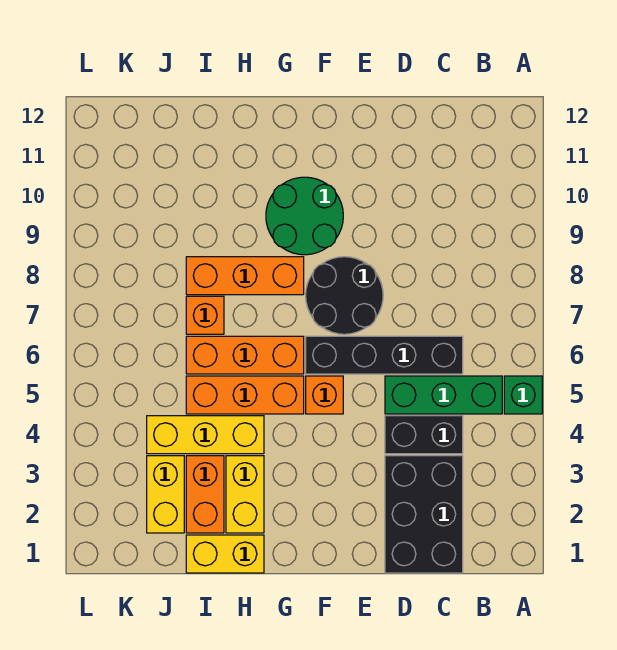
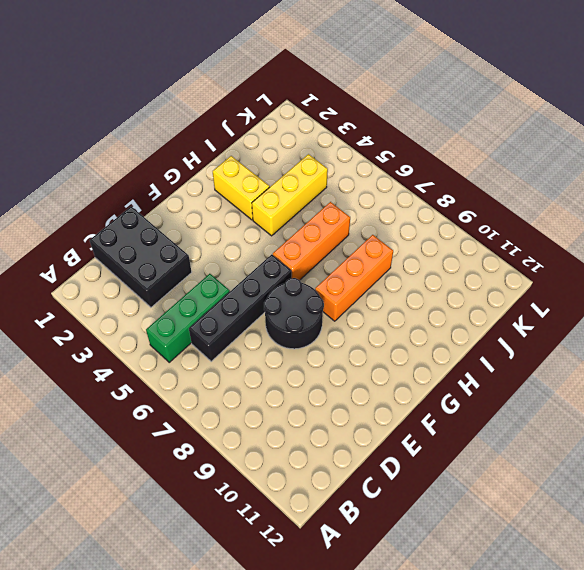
none -> green brick A5 level 1
none -> black brick C4:D4 level 1
none -> orange brick F5 level 1

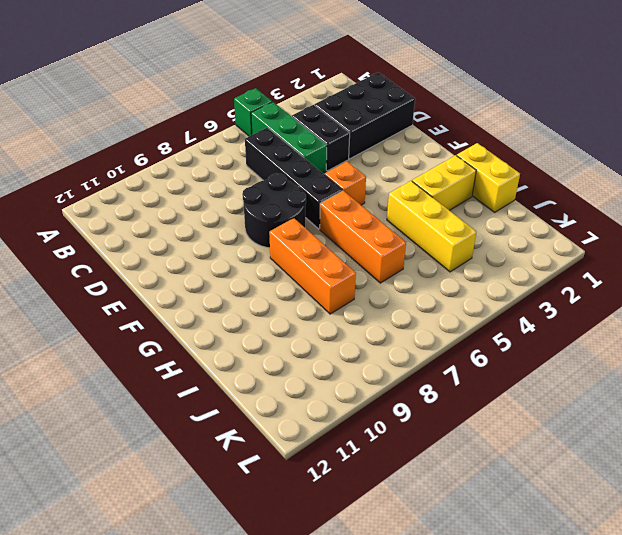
none -> green round brick F9:G10 level 1
none -> orange brick G5:I5 level 1
none -> orange brick I2:I3 level 1

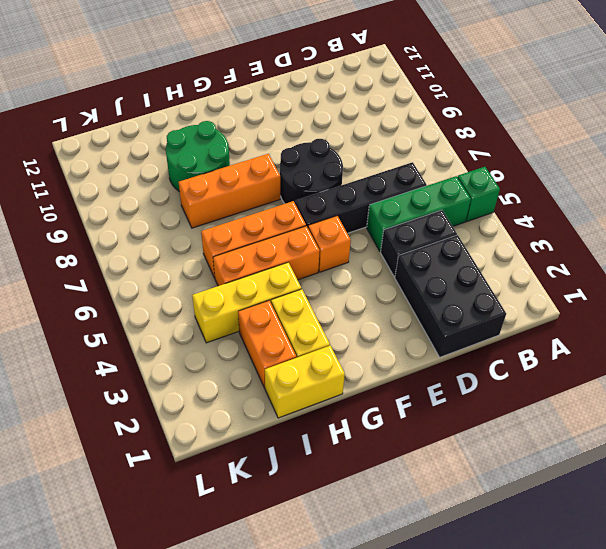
green round brick H9:I10 level 1 -> green round brick F9:G10 level 1
none -> orange brick I7 level 1
none -> yellow brick J2:J3 level 1

